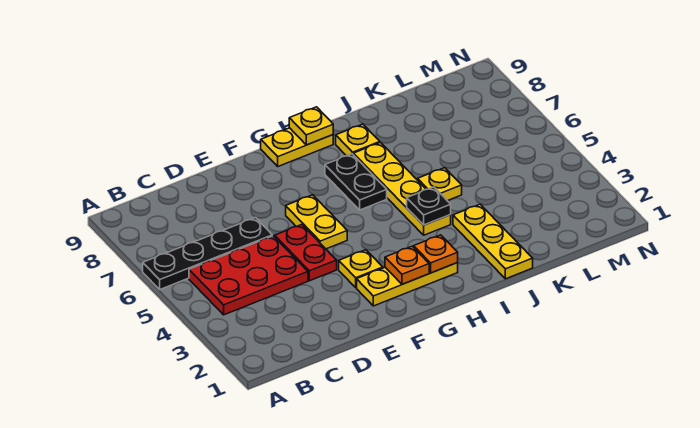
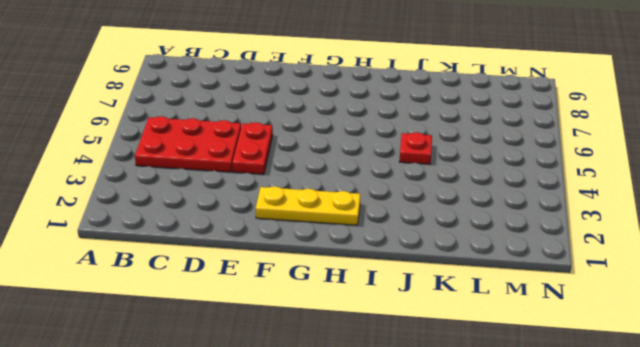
red plate J5 level 1 -> yellow plate J5 level 1
none -> black plate A6:D6 level 1
none -> yellow plate F3 level 1
none -> yellow plate F5:F6 level 1

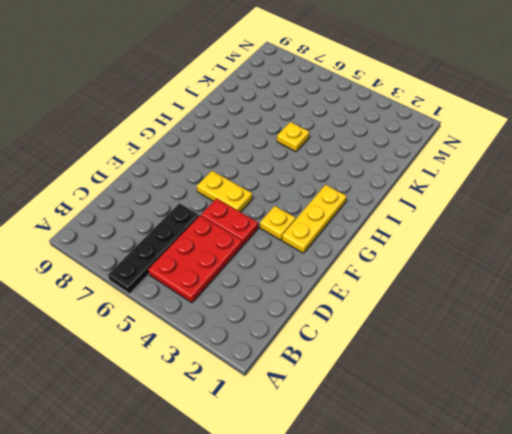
none -> yellow plate G9:H9 level 1
none -> black plate H6:H7 level 1
none -> yellow plate I4:I7 level 1

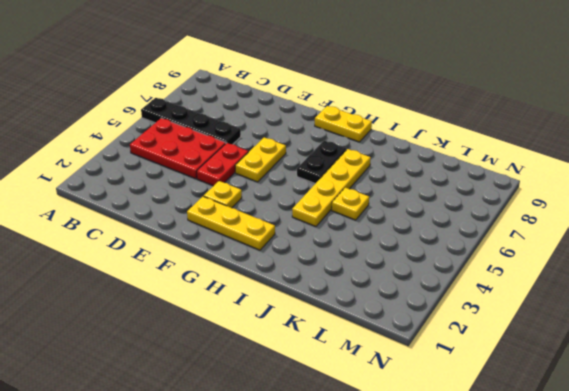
none -> yellow plate I8 level 1
none -> yellow plate J1:J3 level 1
none -> orange plate G2 level 2

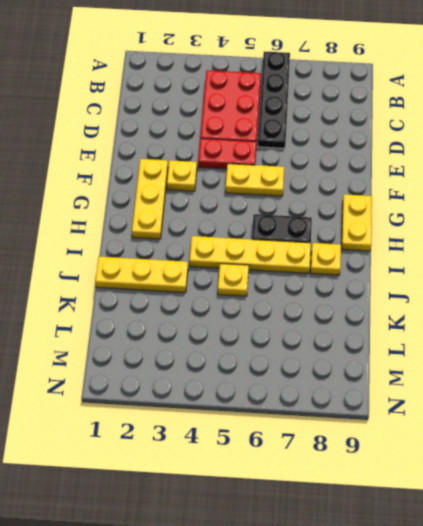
none -> orange plate G2 level 2
none -> orange plate H2 level 2
none -> yellow plate H9 level 2

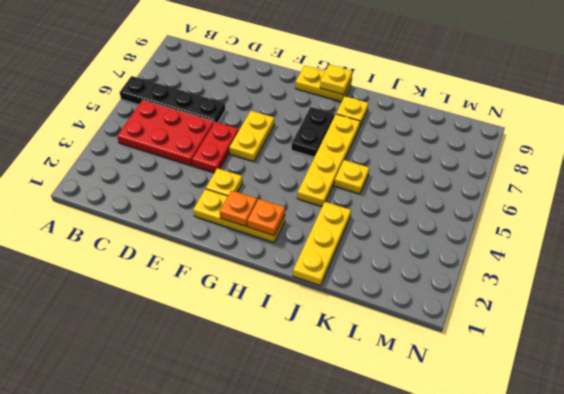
none -> black plate I4 level 2

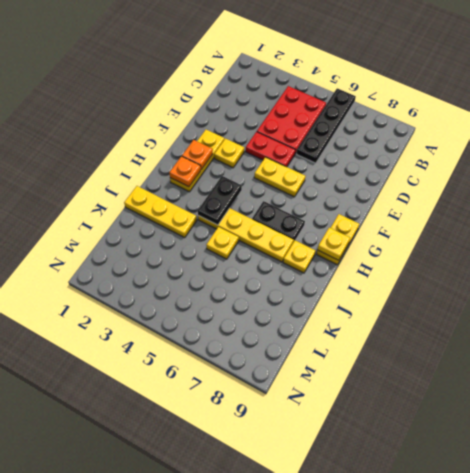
black plate H4:I4 level 2 -> black plate I4 level 2

